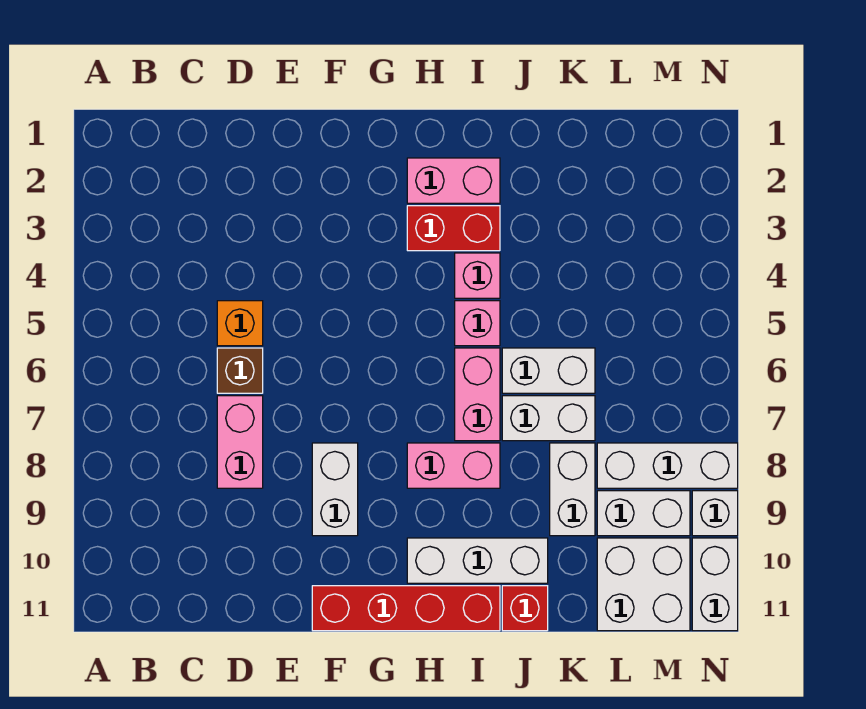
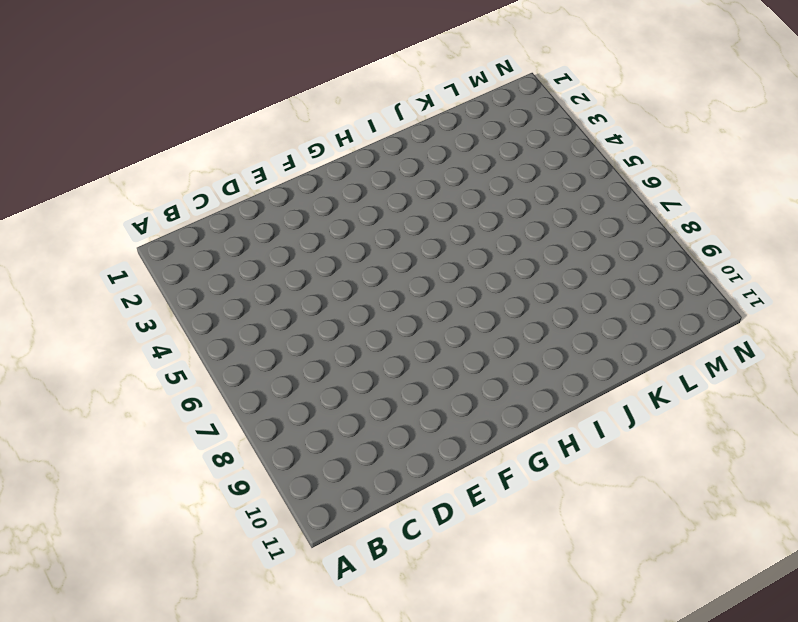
none -> orange brick D5 level 1
none -> brown brick D6 level 1
none -> pink brick D7:D8 level 1

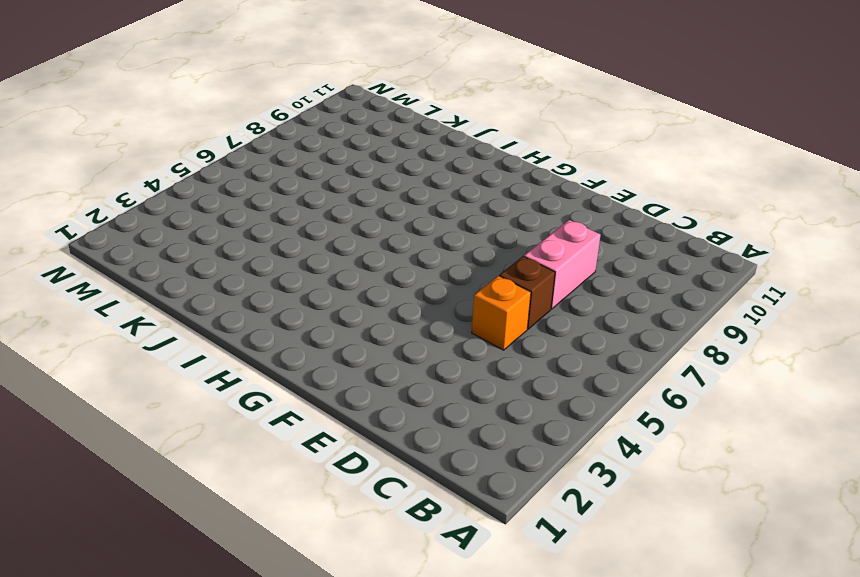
none -> white brick F8:F9 level 1
none -> red brick F11:I11 level 1
none -> pink brick H2:I2 level 1

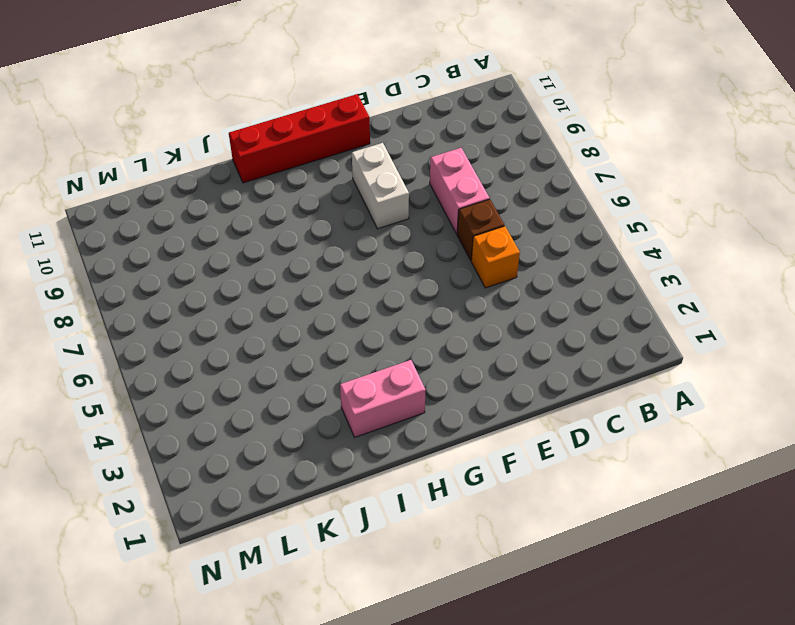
none -> red brick H3:I3 level 1
none -> pink brick H8:I8 level 1
none -> white brick H10:J10 level 1

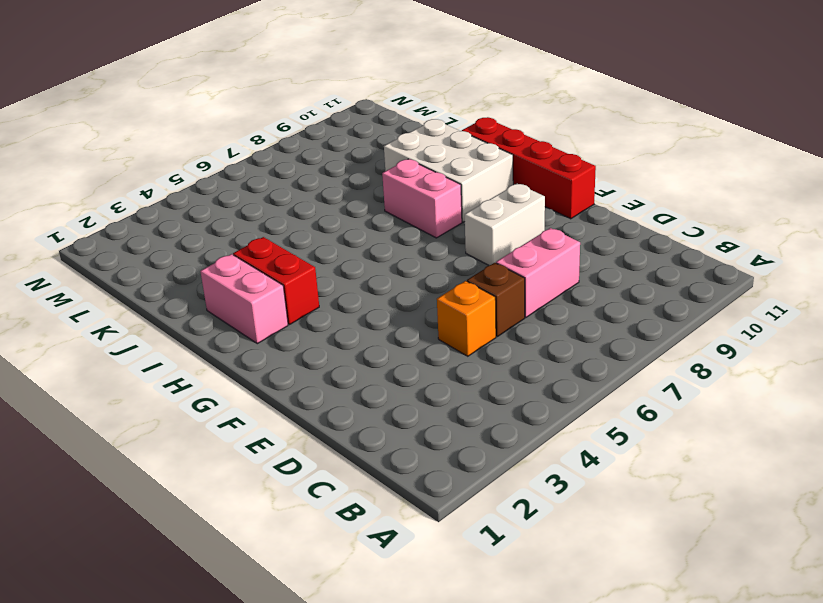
white brick H9:J10 level 1 -> white brick H10:J10 level 1
none -> pink brick I4 level 1
none -> pink brick I5 level 1
none -> pink brick I6:I7 level 1

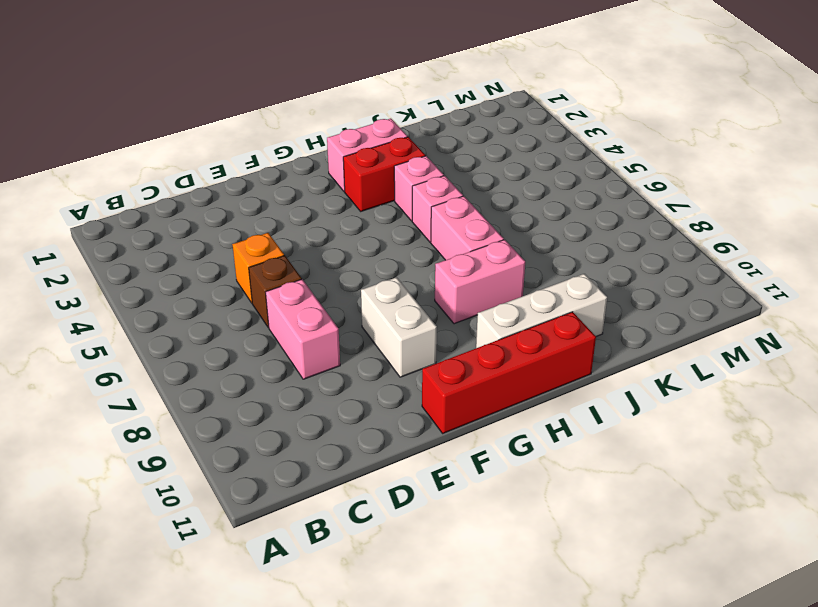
none -> white brick J6:K6 level 1
none -> white brick J7:K7 level 1
none -> red brick J11 level 1

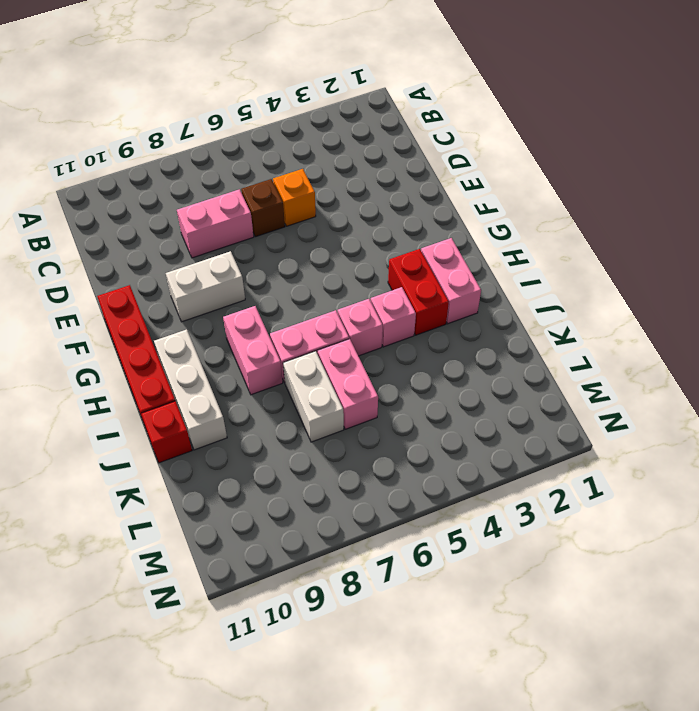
pink brick J6:K6 level 1 -> white brick J6:K6 level 1
none -> white brick K8:K9 level 1
none -> white brick L8:N8 level 1
none -> white brick L9:M9 level 1

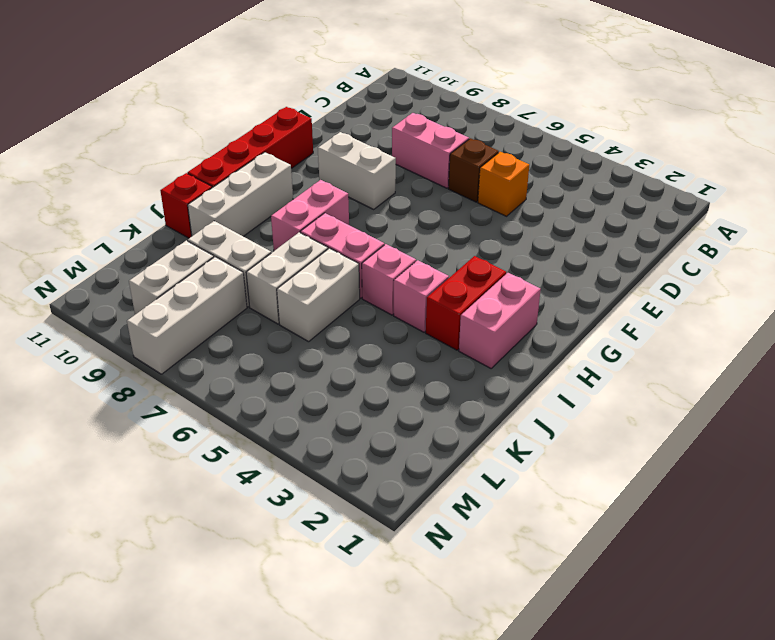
none -> white brick L10:M11 level 1
none -> white brick N9 level 1
none -> white brick N10:N11 level 1

